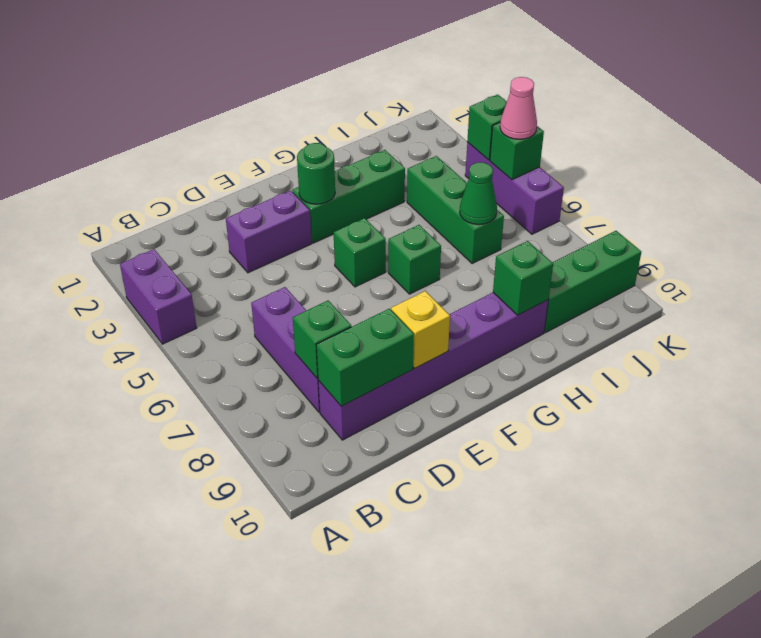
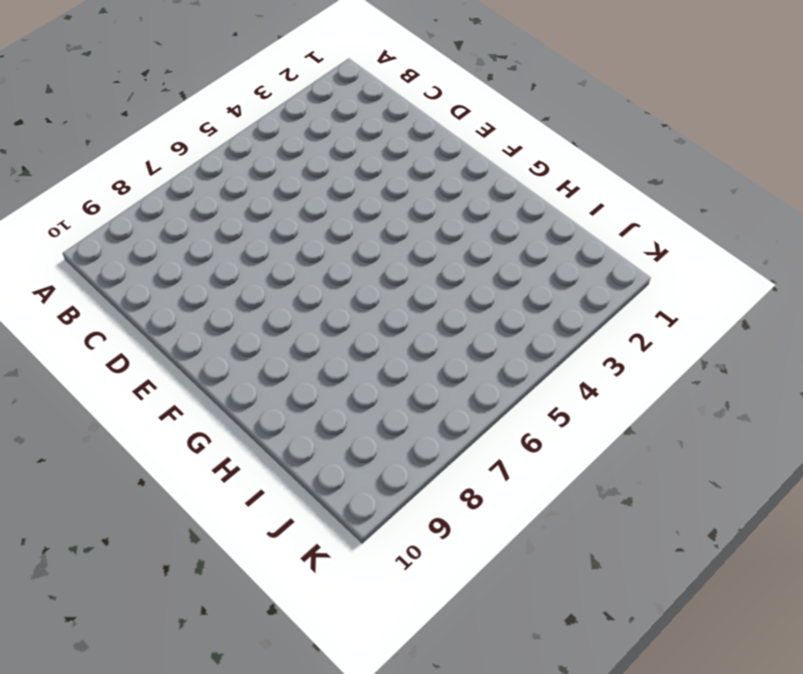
none -> purple brick A3:A4 level 1
none -> purple brick C6:C8 level 1
none -> purple brick C9:H9 level 1

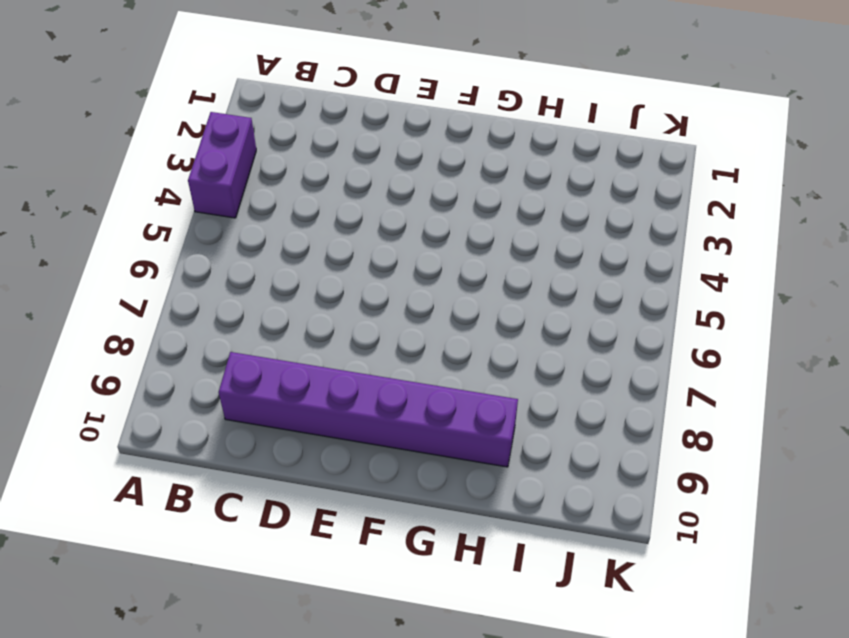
none -> purple brick C6:C8 level 1
none -> purple brick D3:E3 level 1
none -> green brick F3:H3 level 1

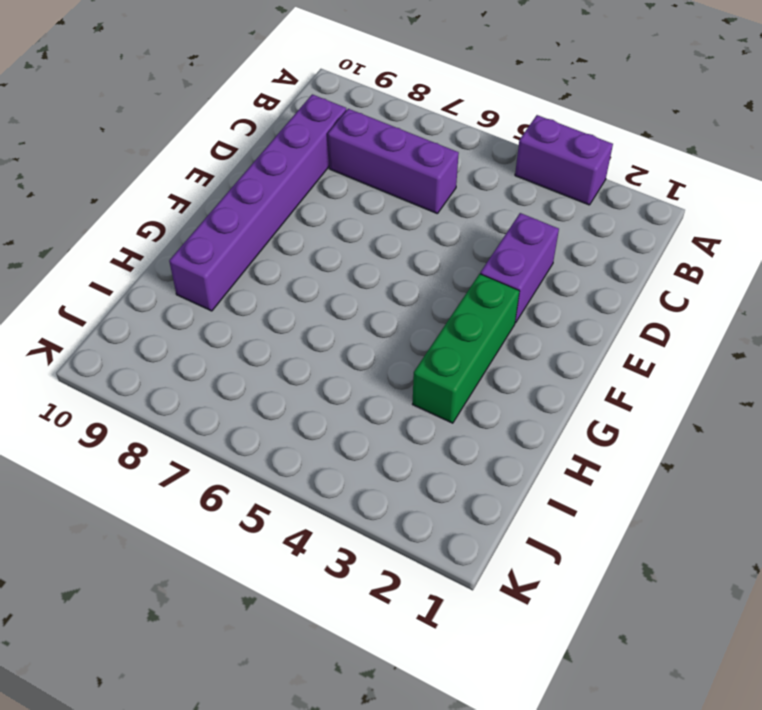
none -> green brick F5 level 1
none -> green brick G6 level 1
none -> green brick I4:I6 level 1

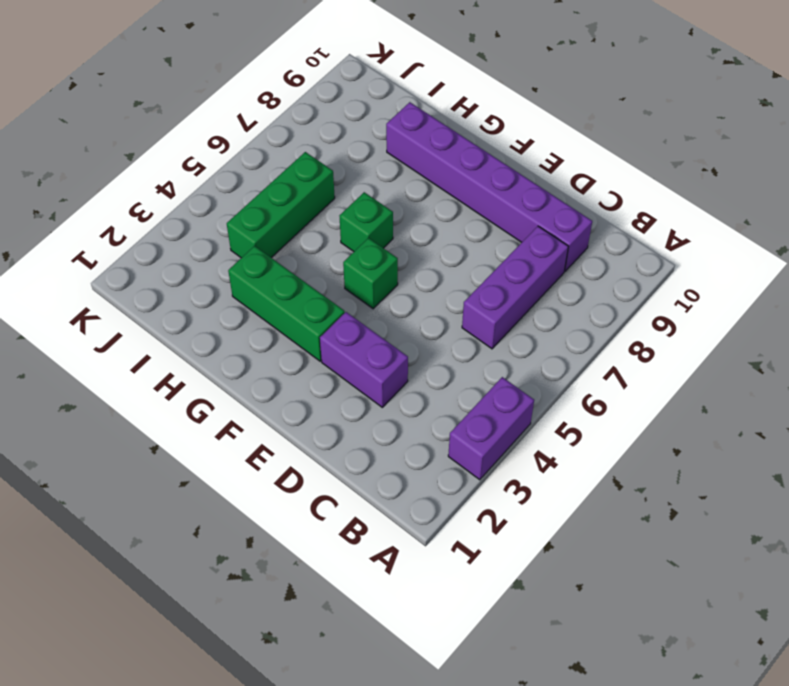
none -> green brick I9:K9 level 1
none -> purple brick K4:K6 level 1
none -> green brick C8 level 2

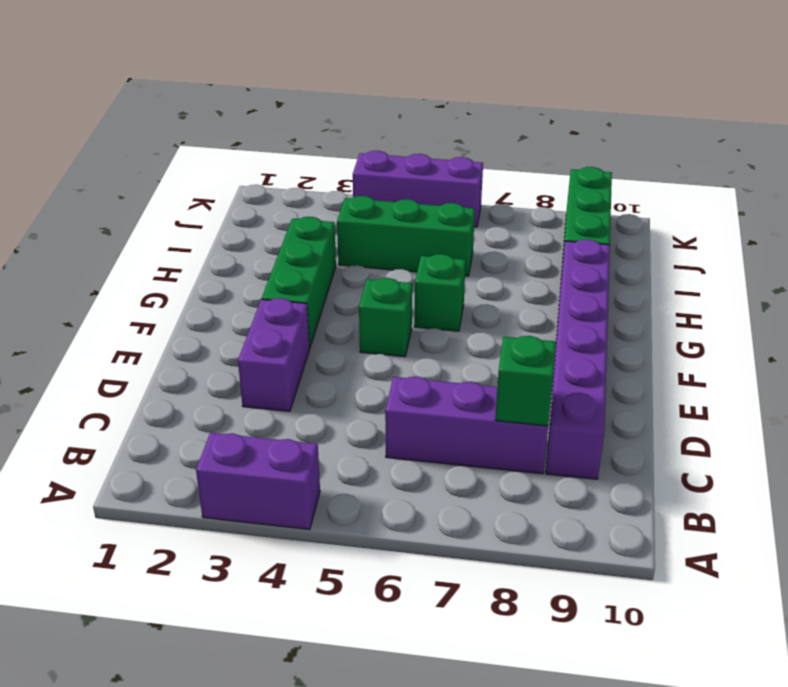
none -> green brick C9:D9 level 2
none -> yellow brick E9 level 2
none -> green round brick F3 level 2

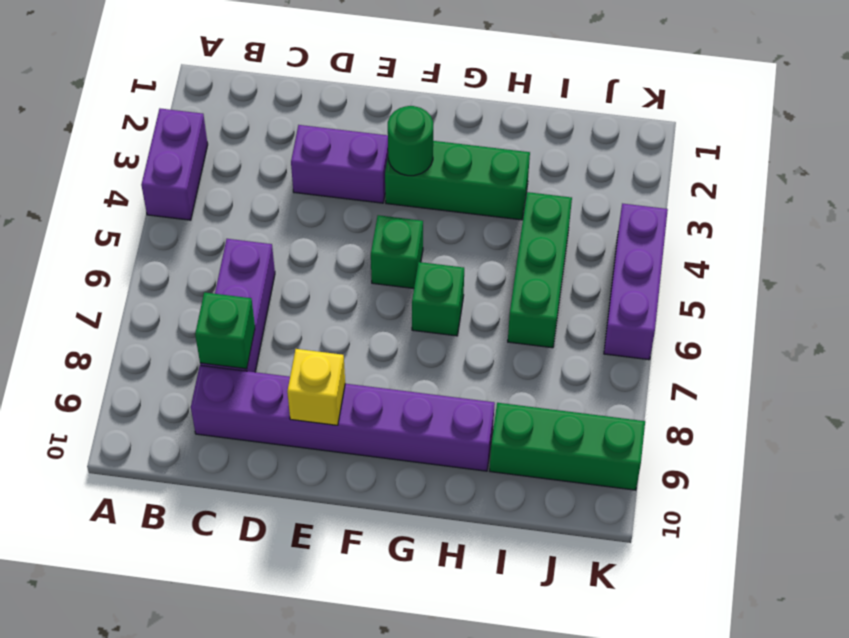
none -> green brick C9:D9 level 2
none -> green brick H9 level 2
none -> green cone I6 level 2

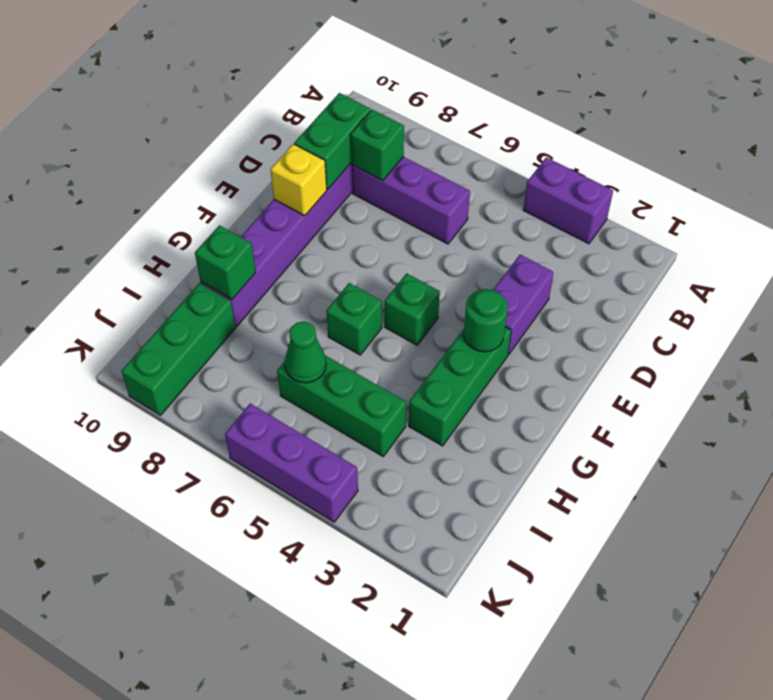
none -> green brick K4 level 2
none -> green brick K5 level 2
none -> pink cone K5 level 3

